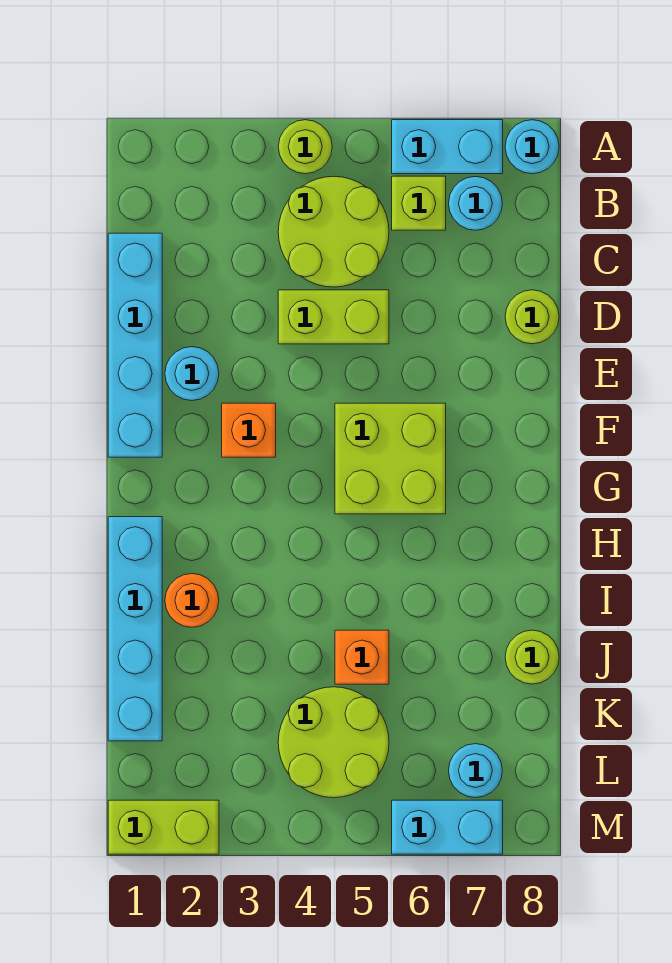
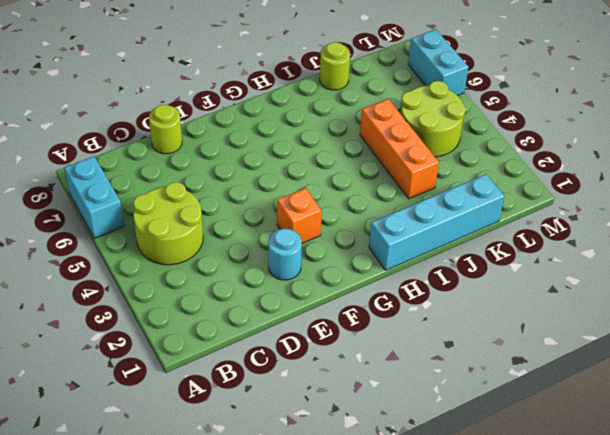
orange brick J3:J5 level 1 -> orange brick J5 level 1
none -> lime round brick A4 level 1
none -> cyan round brick A8 level 1
none -> lime brick B6 level 1

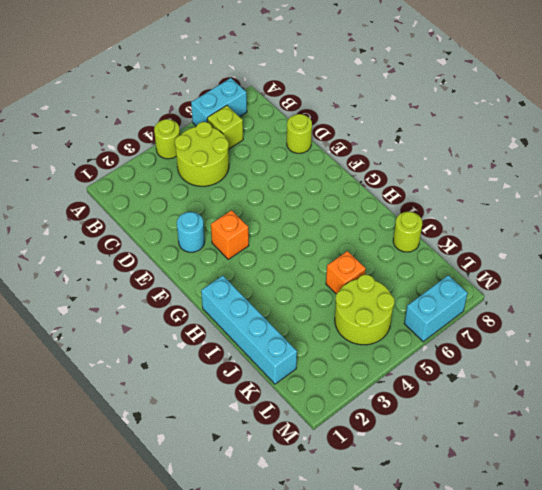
none -> cyan round brick A8 level 1
none -> cyan round brick B7 level 1
none -> cyan brick C1:F1 level 1

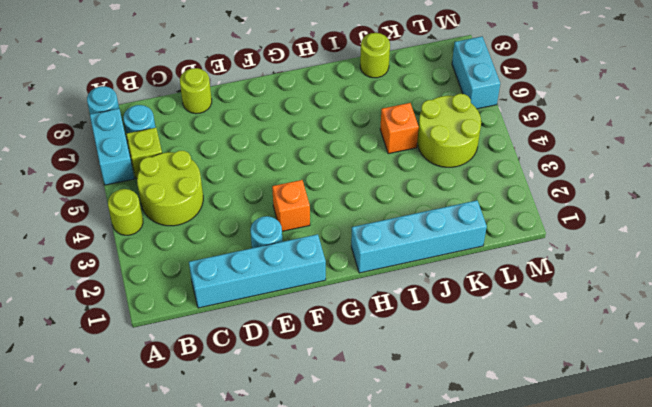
none -> lime brick D4:D5 level 1
none -> lime brick F5:G6 level 1
none -> orange round brick I2 level 1

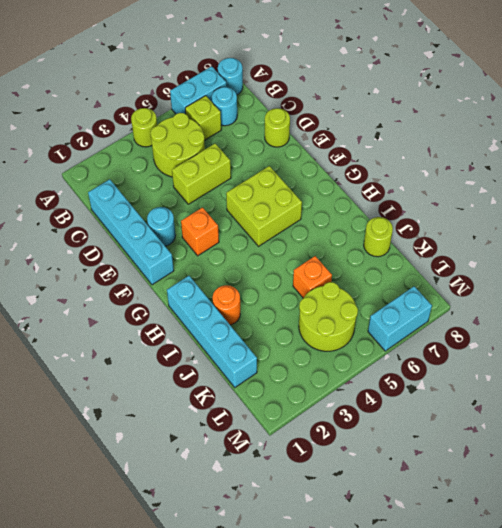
none -> cyan round brick L7 level 1
none -> lime brick M1:M2 level 1

